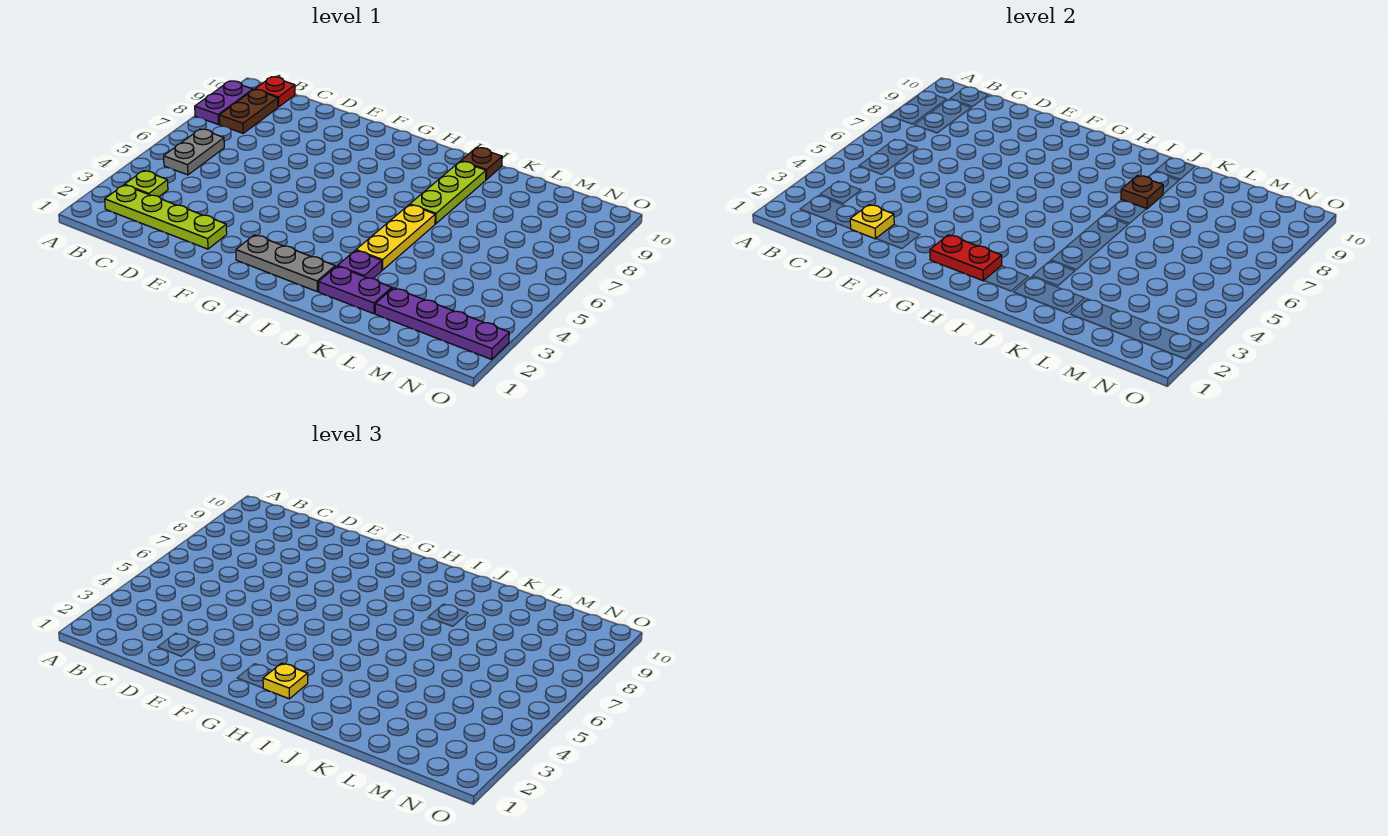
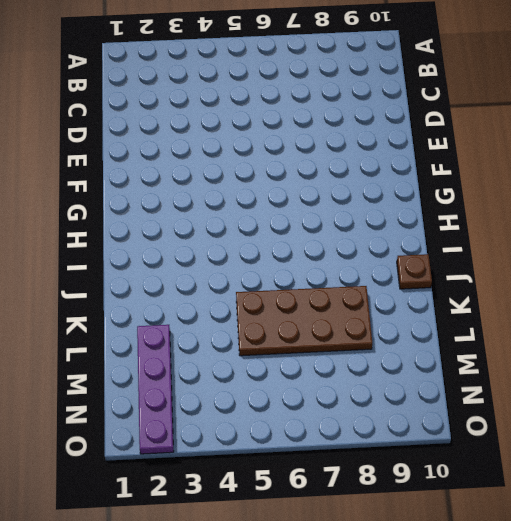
brown plate K5:L8 level 1 -> none
none -> purple plate A8:A9 level 1
none -> lime plate B2:E2 level 1
none -> lime plate B3 level 1

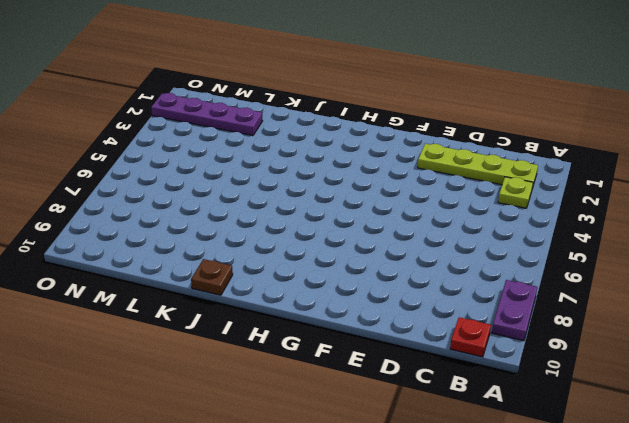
none -> grey plate B5:B6 level 1
none -> brown plate B8:B9 level 1
none -> grey plate G2:I2 level 1

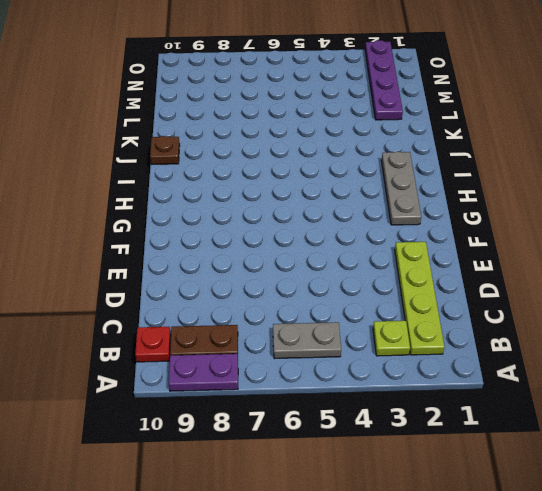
none -> purple plate J2:K2 level 1
none -> purple plate J3 level 1
none -> yellow plate J4:J6 level 1

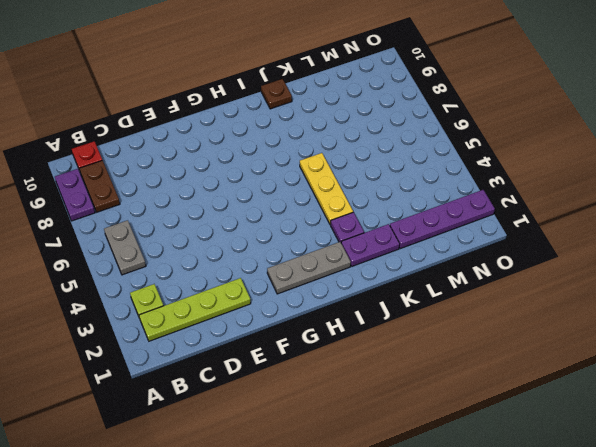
none -> lime plate J7:J9 level 1
none -> yellow plate D2 level 2
none -> red plate G2:H2 level 2

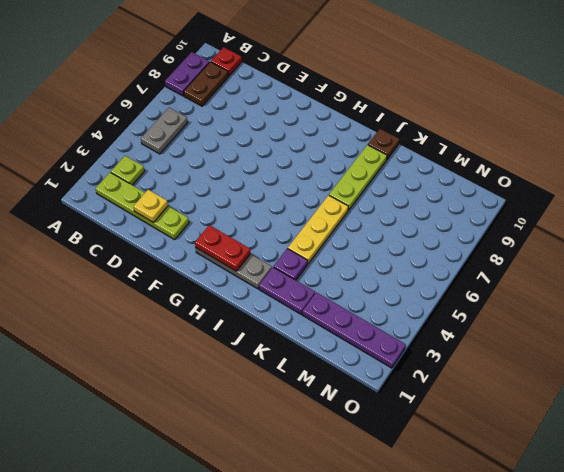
none -> brown plate J8 level 2
none -> yellow plate H2 level 3

